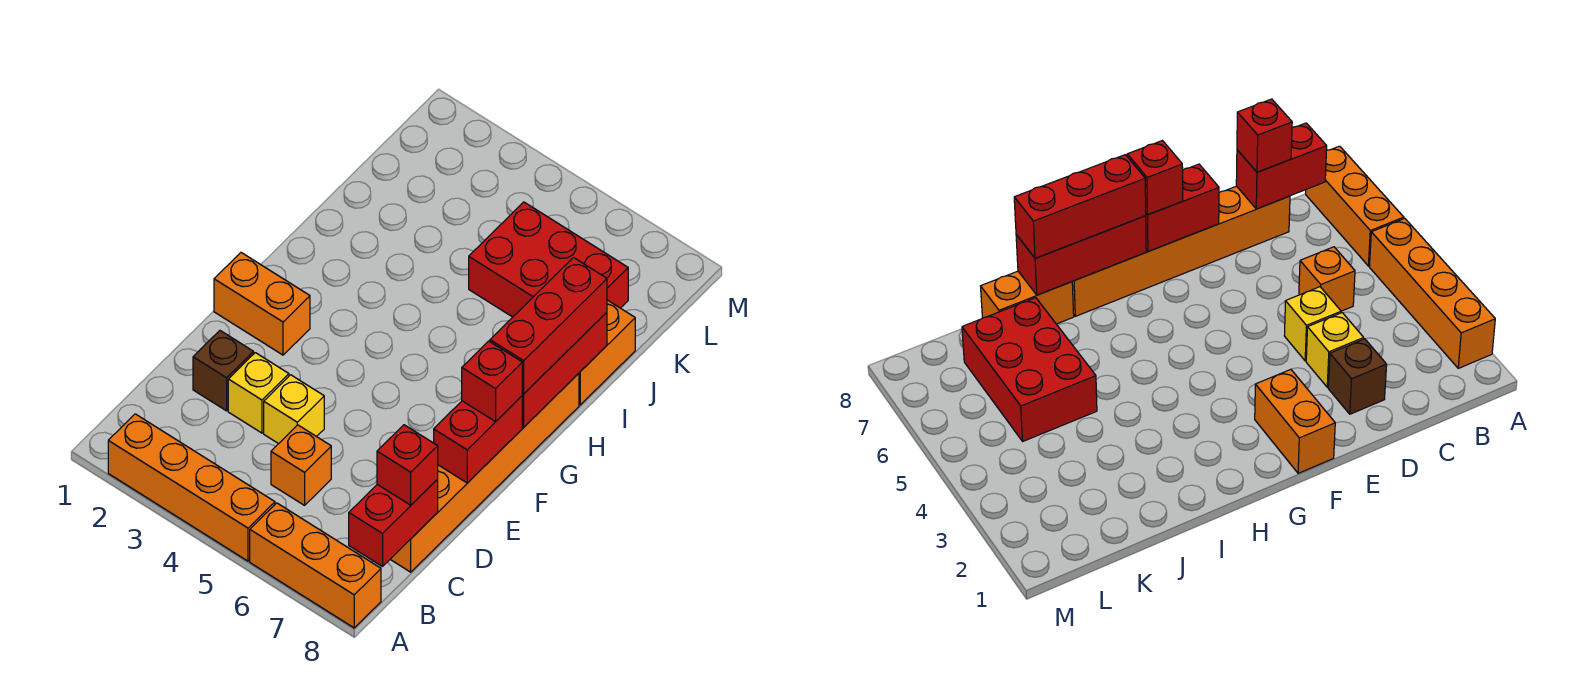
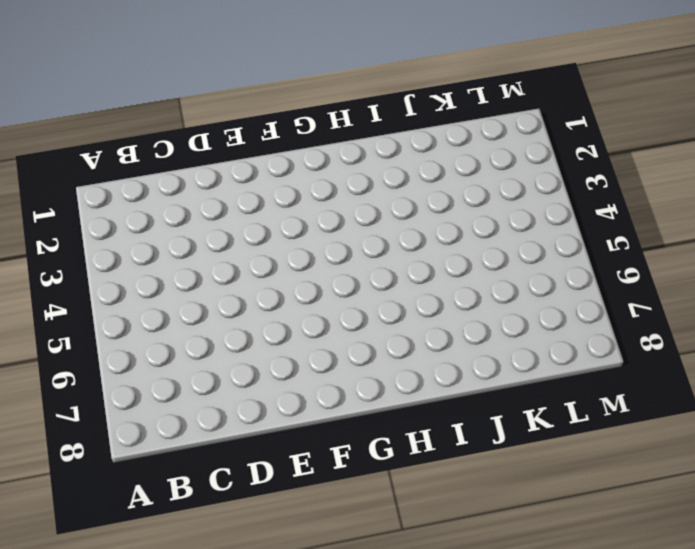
none -> orange brick A2:A5 level 1
none -> orange brick A6:A8 level 1
none -> orange brick C5 level 1

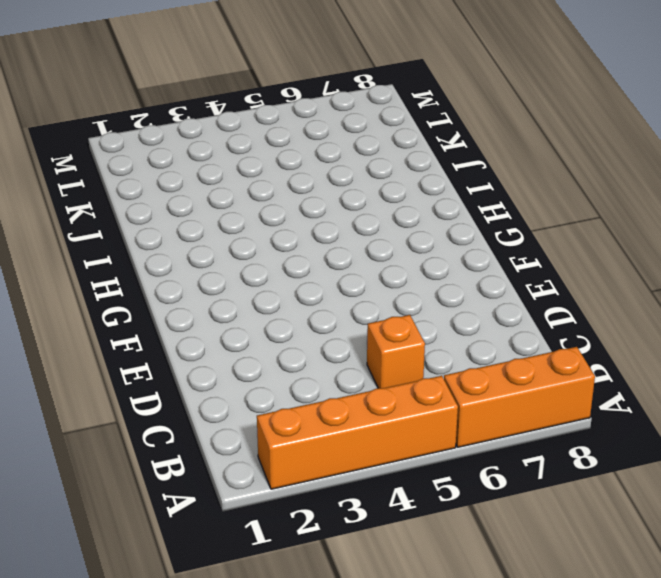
none -> orange brick C8:H8 level 1
none -> brown brick D2 level 1
none -> yellow brick D3 level 1

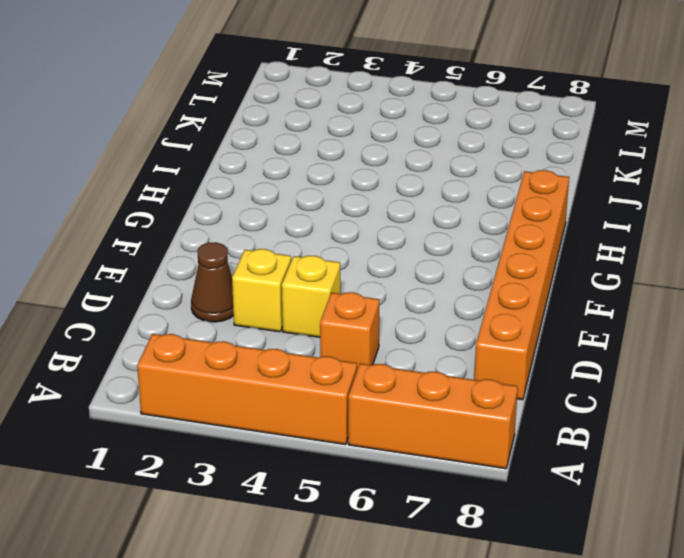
brown cone D2 level 1 -> brown brick D2 level 1
none -> orange brick F1:F2 level 1
none -> orange brick I8:J8 level 1
none -> red brick J5:K7 level 1

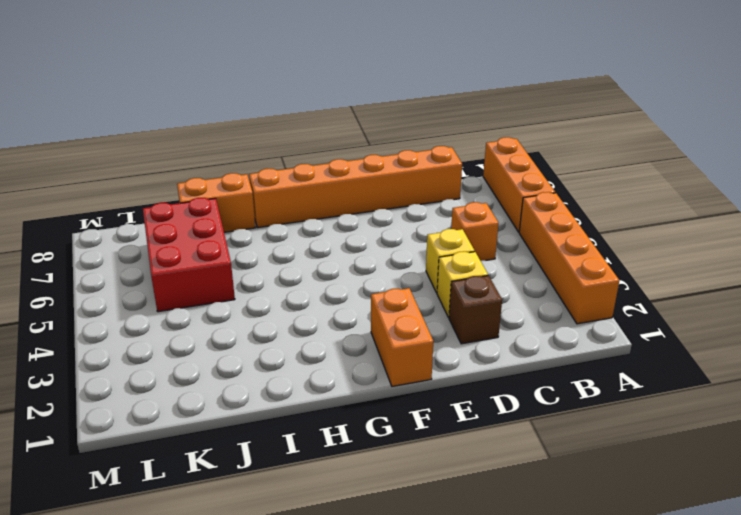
none -> red brick B8:C8 level 2
none -> red brick E8:F8 level 2
none -> red brick G8:I8 level 2

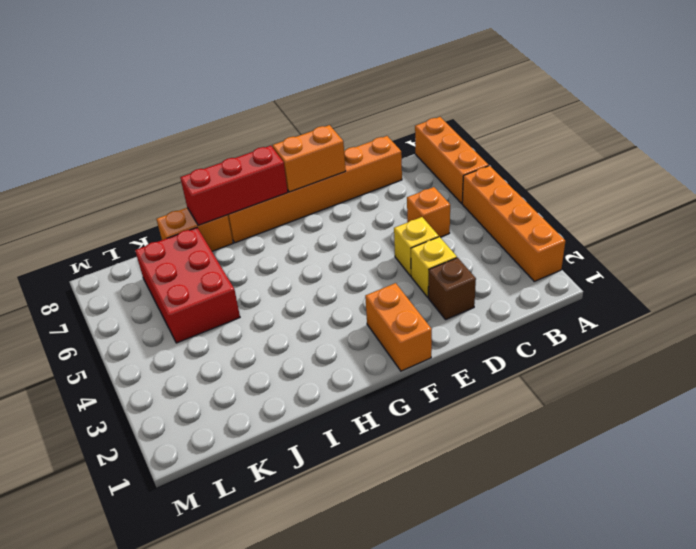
orange brick E8:F8 level 2 -> red brick E8:F8 level 2
none -> red brick B8:C8 level 2
none -> red brick C8 level 3
none -> red brick F8 level 3

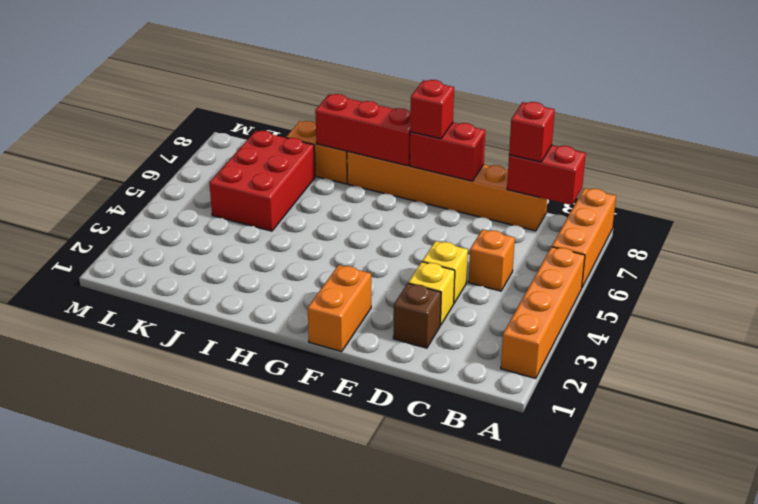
none -> red brick G8:I8 level 3

